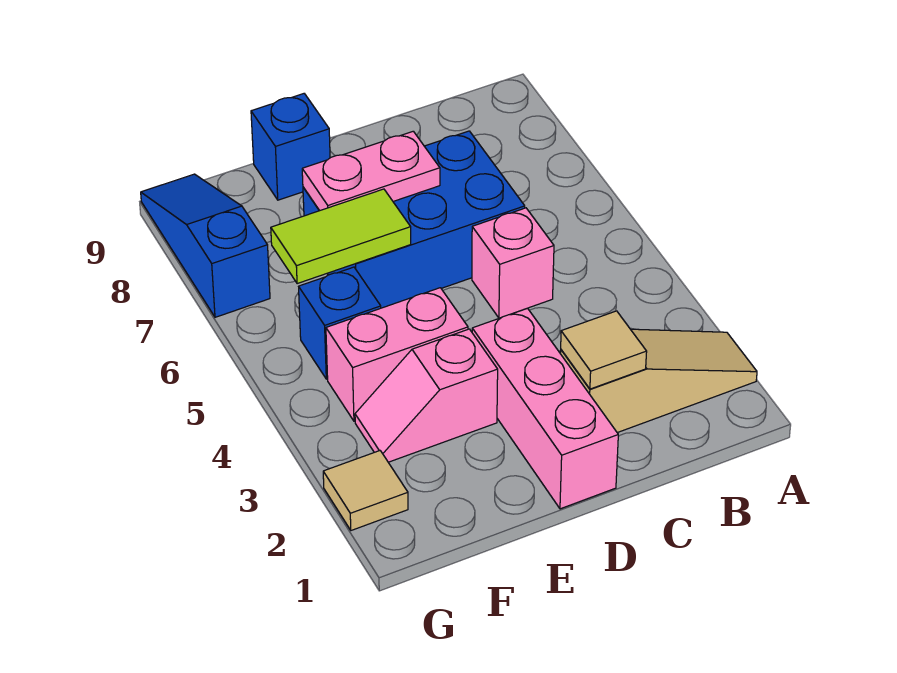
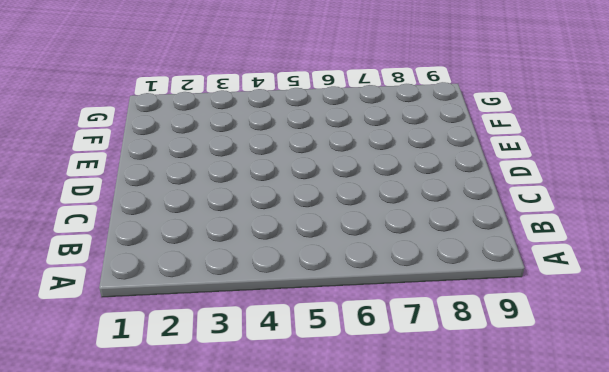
none -> tan slope A2:C2 level 1 top C
none -> pink brick C5 level 1
none -> blue brick C6:E7 level 1

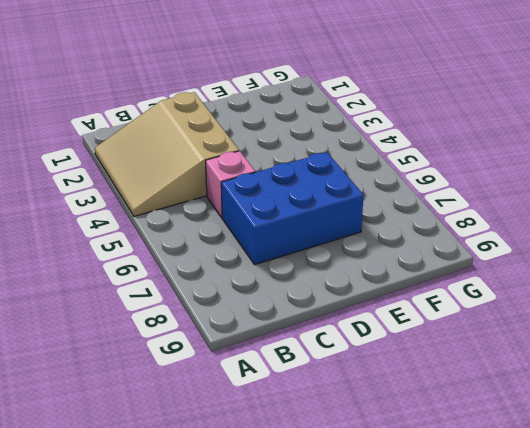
tan slope A2:C4 level 1 top C -> tan slope A2:C2 level 1 top C
none -> pink brick D1:D3 level 1
none -> pink slope E3:F3 level 1 top E
none -> pink brick E4:F4 level 1

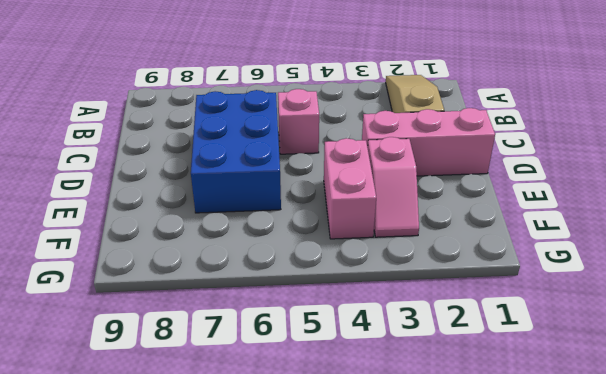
none -> blue brick E9 level 1
none -> blue brick F5 level 1
none -> tan tile G2 level 1

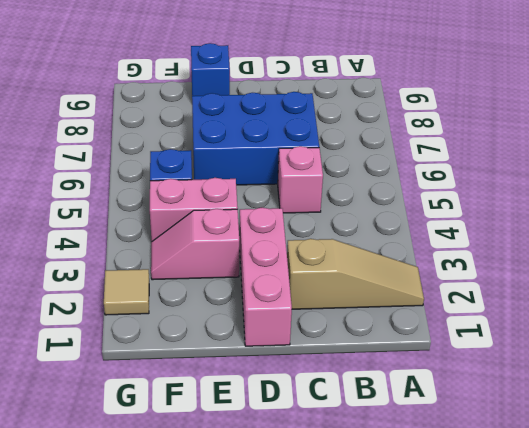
none -> blue slope G7:G9 level 1 top 7
none -> tan tile C2 level 2
none -> pink plate D7:E7 level 2

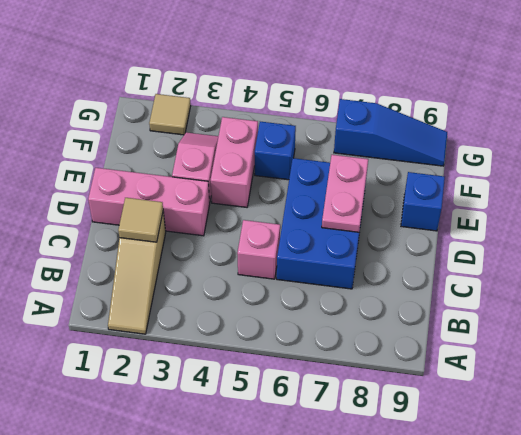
none -> lime tile E6:F6 level 2

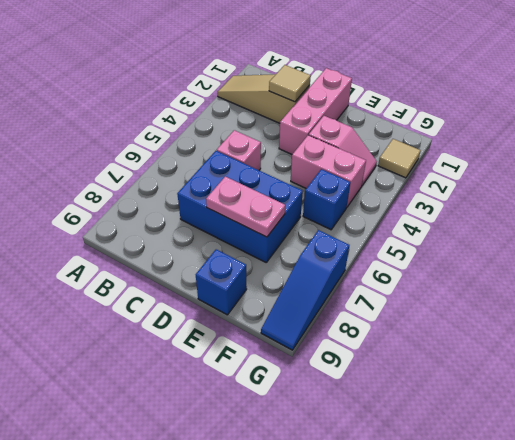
none -> lime tile E6:F6 level 2

